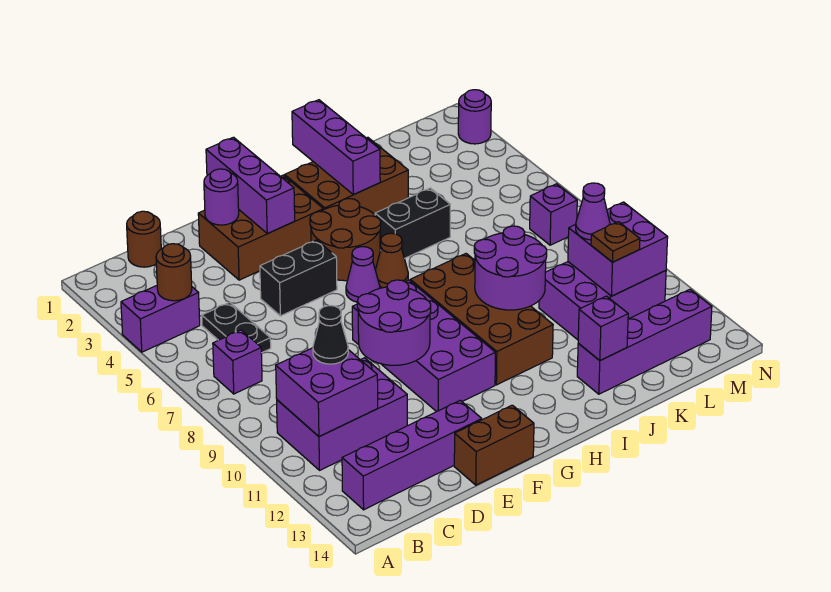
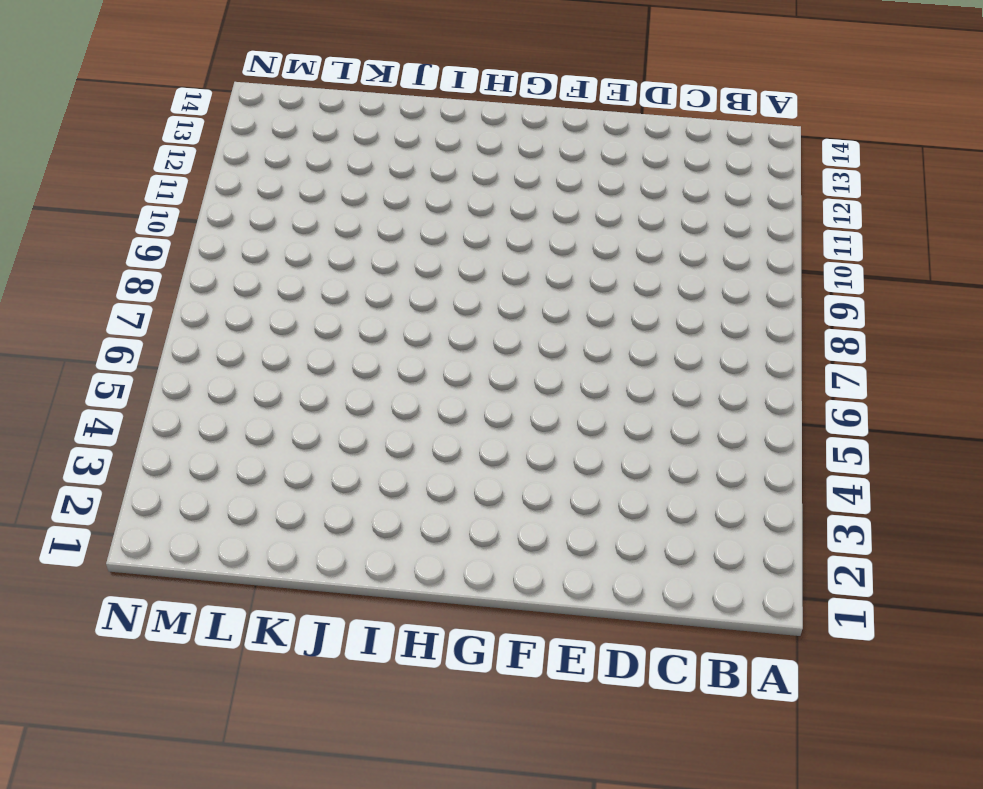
none -> purple brick A4:B4 level 1
none -> purple brick B7 level 1
none -> purple brick B10:D11 level 1
none -> purple brick B13:E13 level 1

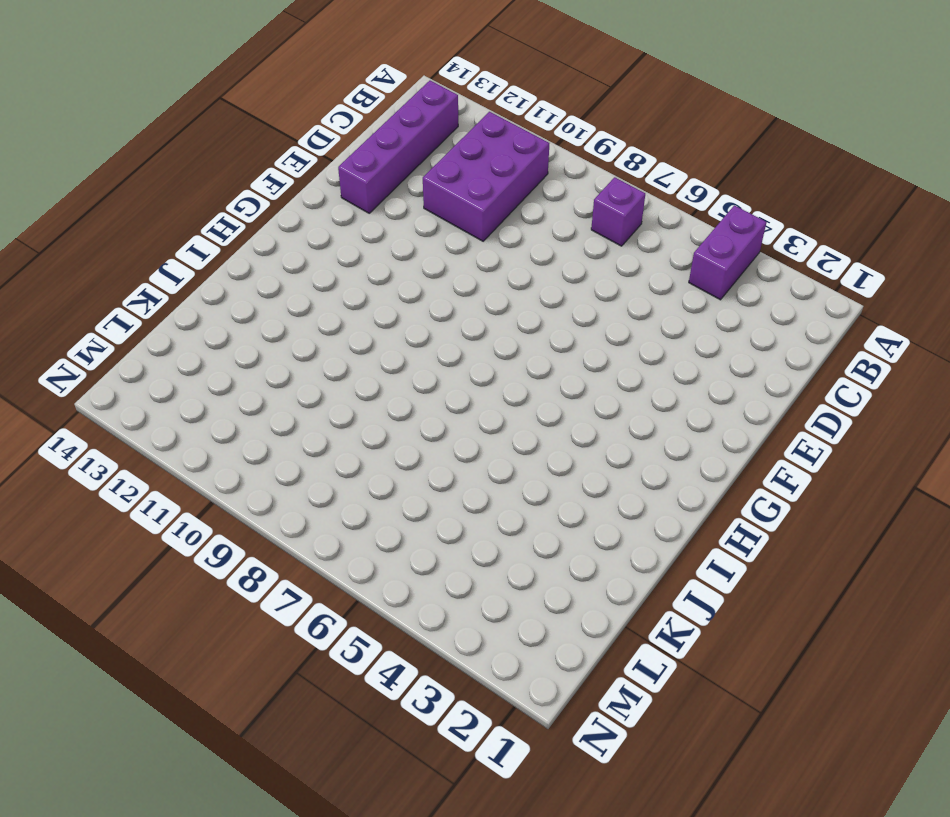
none -> brown round brick C1 level 1
none -> black plate C5:C6 level 1
none -> brown brick E2:G3 level 1
none -> black brick E5:F5 level 1

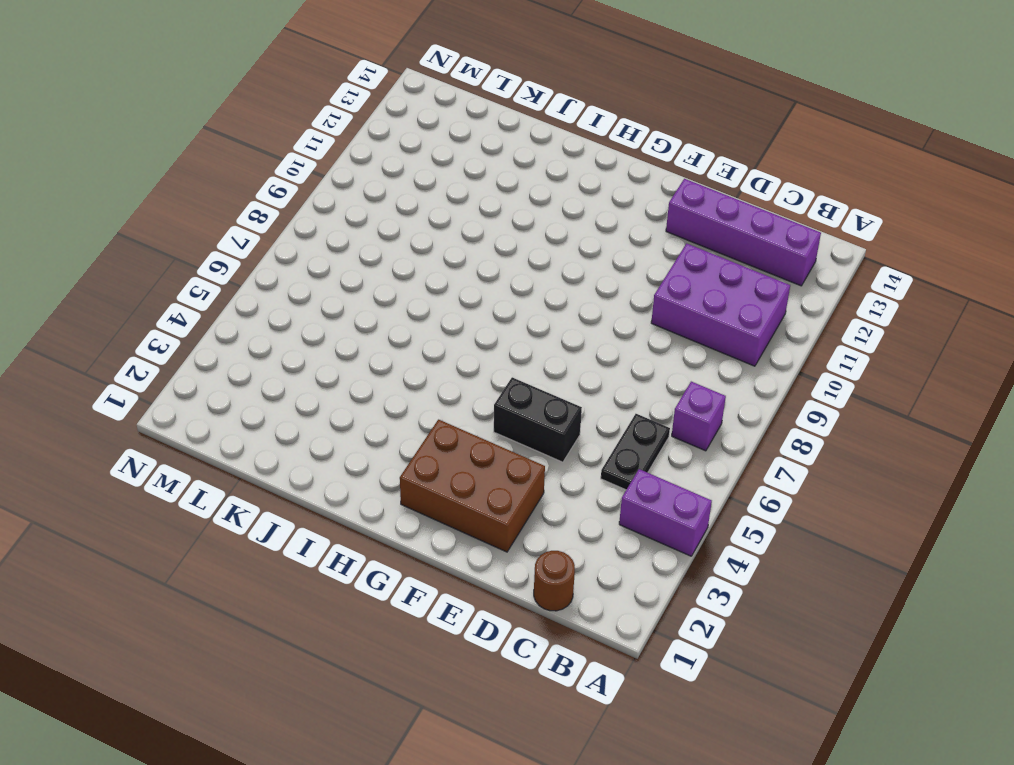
none -> brown brick E14:F14 level 1
none -> purple brick F8:G11 level 1
none -> brown round brick G4:H5 level 1
none -> purple cone G6 level 1

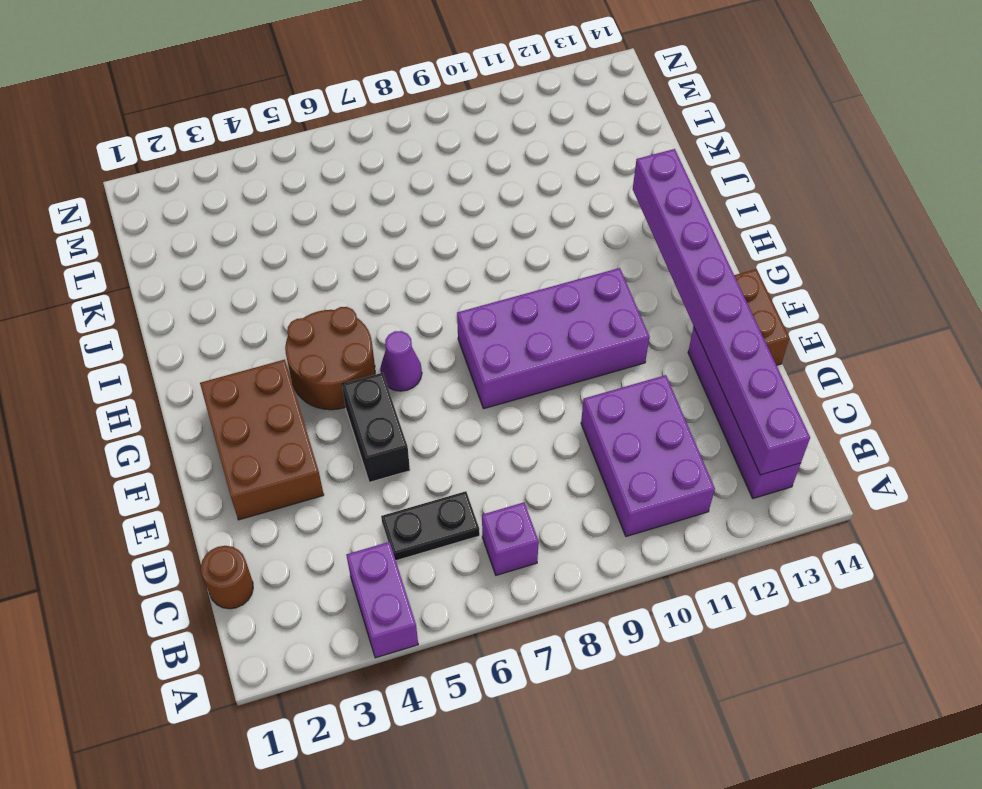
purple brick B13:I13 level 2 -> none
none -> brown brick H2:J3 level 1
none -> brown cone H6 level 1
none -> brown brick H8:I11 level 1
none -> black brick I5:J5 level 1

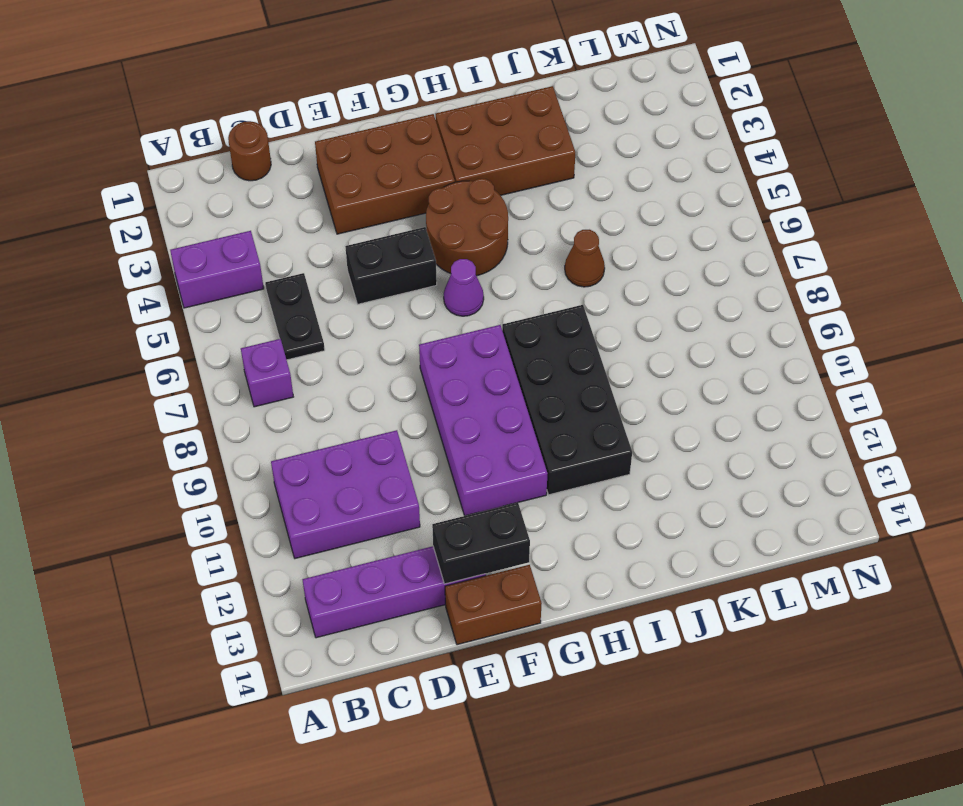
black brick E13:F13 level 2 -> black brick I5:J5 level 1
black brick H8:I11 level 1 -> brown brick H8:I11 level 1
brown cone J6 level 1 -> brown cone H6 level 1
none -> purple brick J13:M13 level 1
none -> purple brick K10:M11 level 1
none -> purple brick M7 level 1
none -> purple round brick N2 level 1

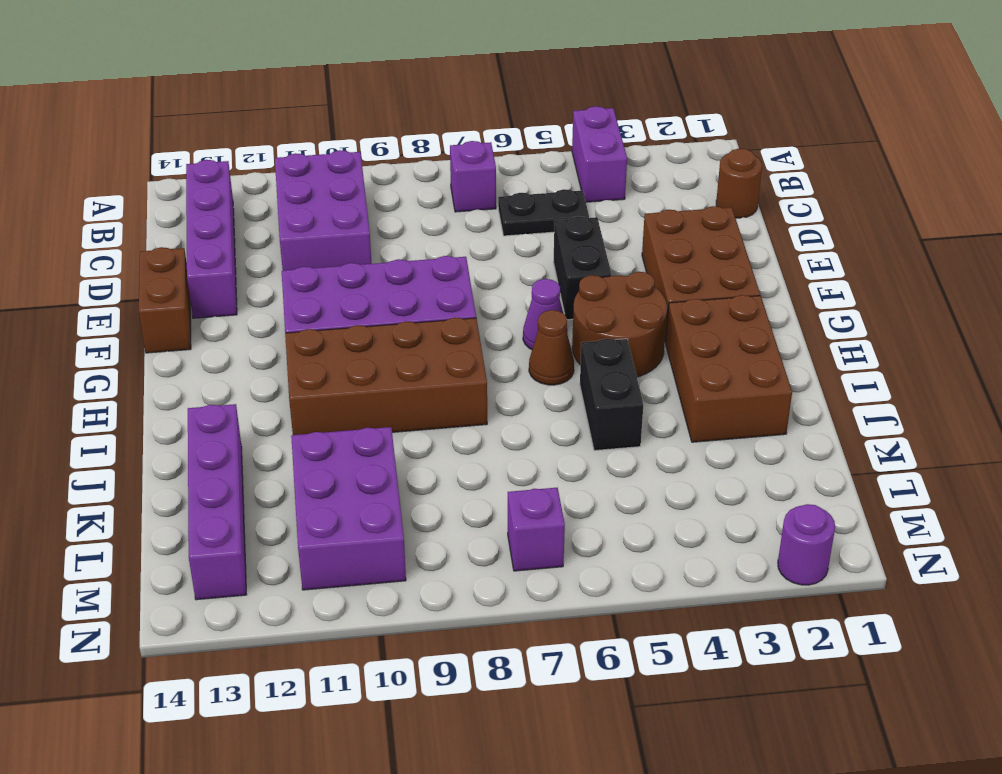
none -> brown round brick B4 level 2
none -> purple brick B10:C11 level 2
none -> purple round brick E2 level 2
none -> purple round brick E9:F10 level 2

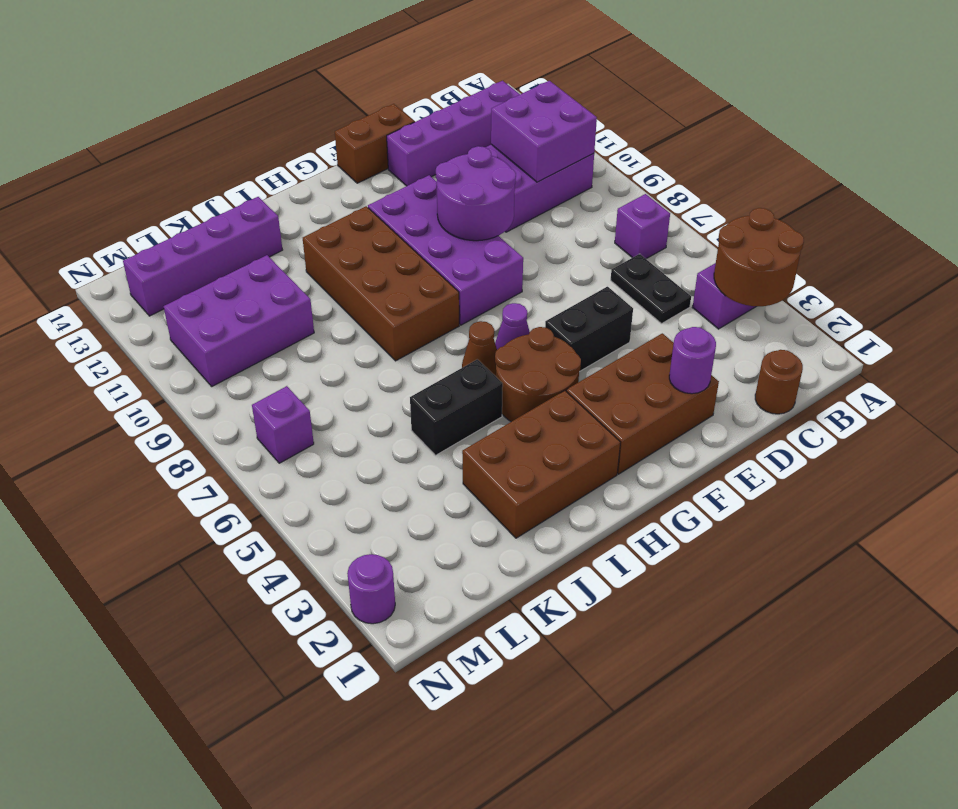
brown round brick A3:B4 level 2 -> brown round brick B4 level 2
none -> purple brick F1:F3 level 2
none -> purple brick I1:I3 level 2
none -> purple round brick I9:J10 level 2
none -> purple brick J13 level 2

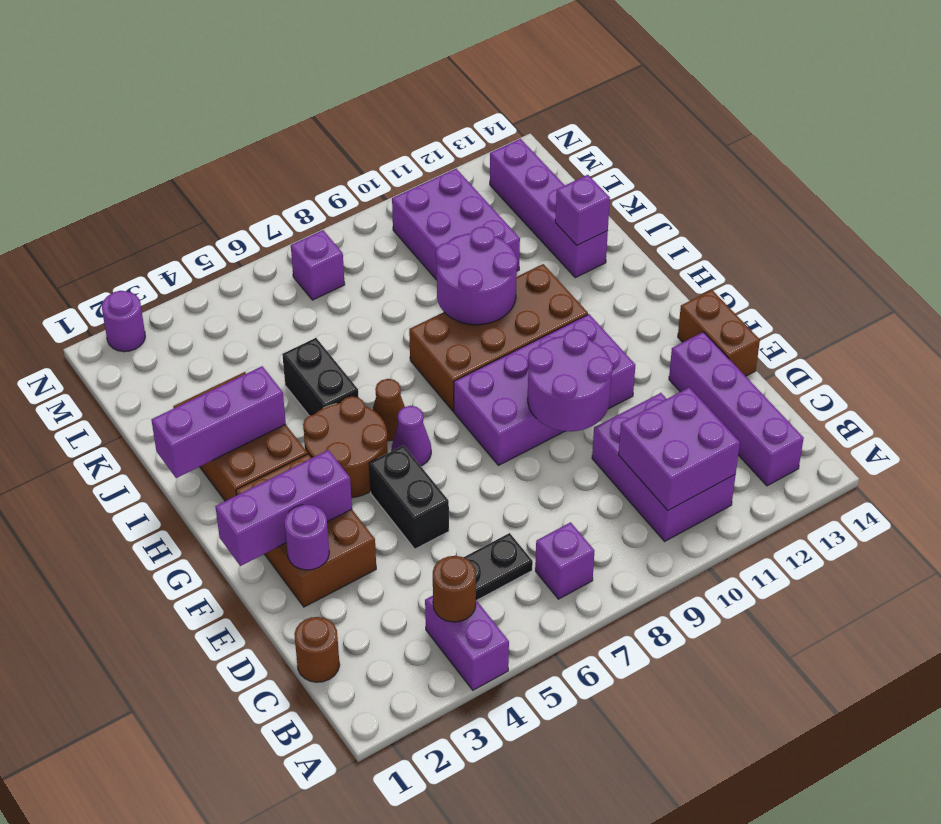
none -> purple brick L10:M11 level 2
none -> black cone C10 level 3
none -> purple cone L10 level 3
none -> brown plate L11 level 3

